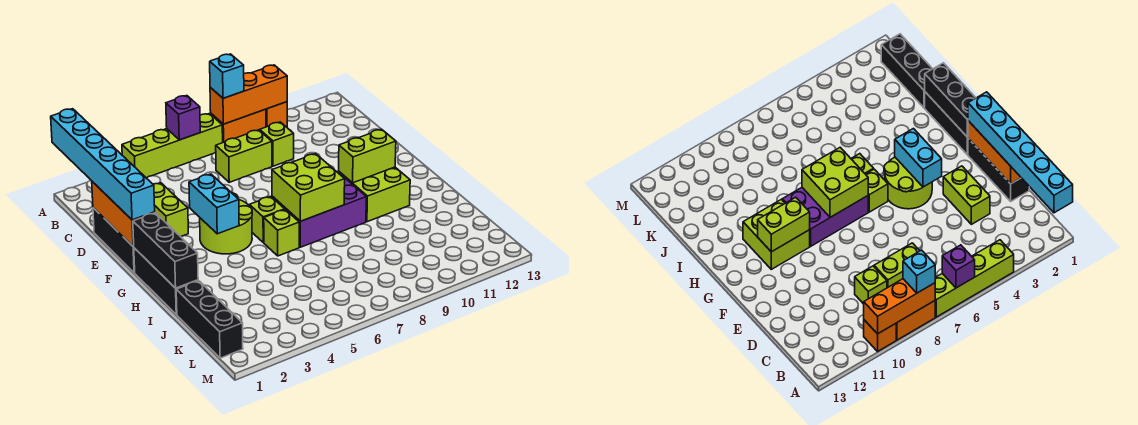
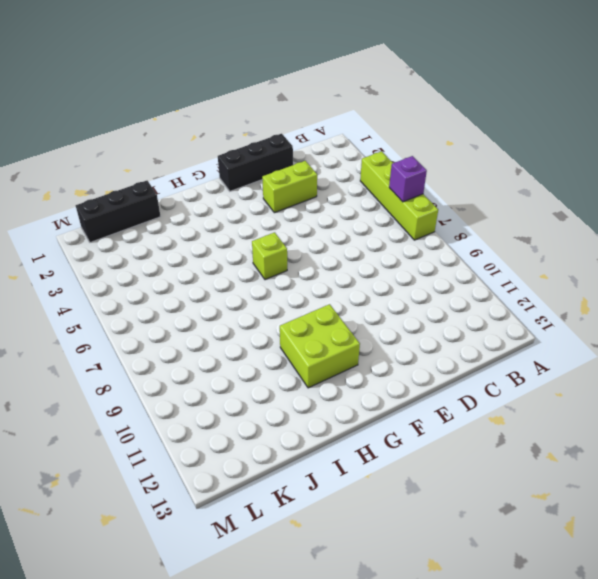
none -> orange brick A8:A9 level 1
none -> orange brick A10 level 1
none -> lime brick C7:C8 level 1

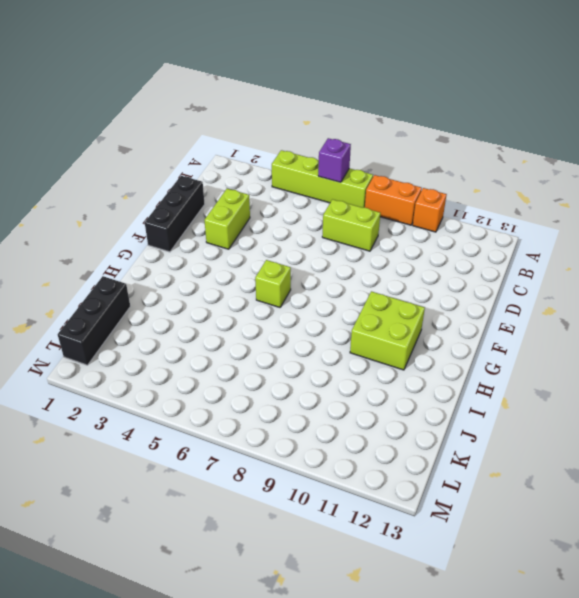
none -> lime brick C9 level 1
none -> lime round brick F4:G5 level 1
none -> black brick G1:I1 level 1

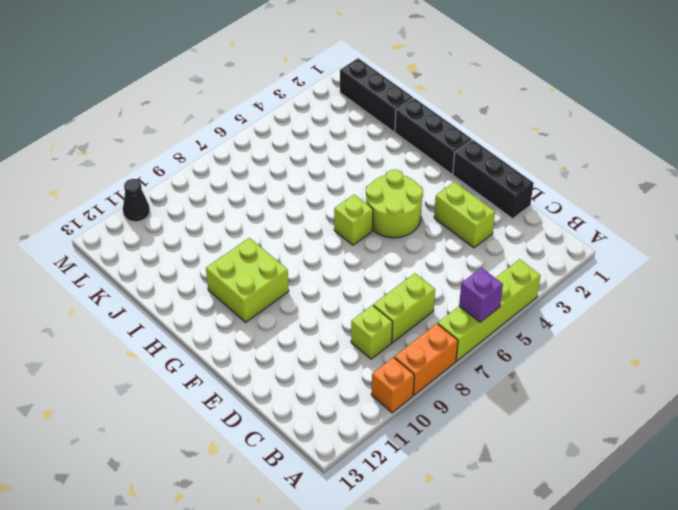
black cone M11 level 1 -> none
none -> purple brick G7:H9 level 1
none -> lime brick H6 level 1
none -> orange brick A8:A10 level 2

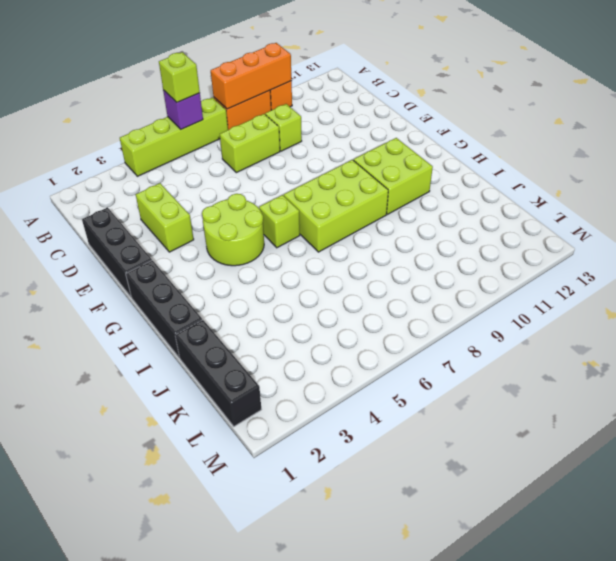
lime brick A6 level 3 -> lime brick H6 level 1
lime brick G7:H9 level 1 -> purple brick G7:H9 level 1
none -> orange brick D1:F1 level 2
none -> cyan brick F4:G4 level 2
none -> black brick G1:I1 level 2

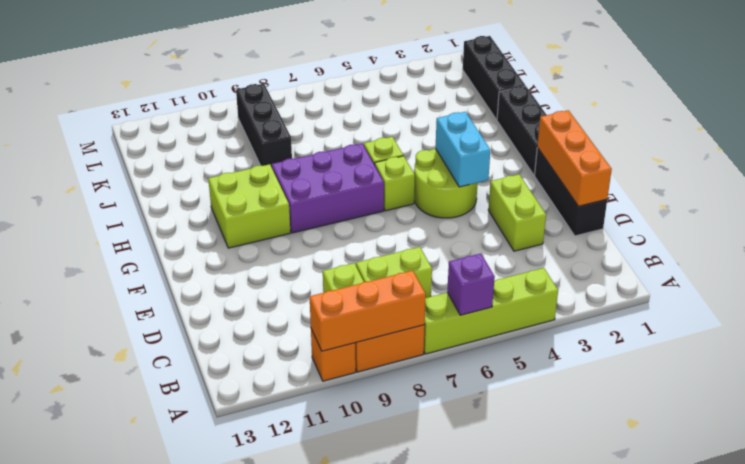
black brick J9:L9 level 1 -> black brick G1:I1 level 2
none -> lime brick G7:H8 level 2
none -> lime brick G10:G11 level 2
none -> cyan brick A1:F1 level 3

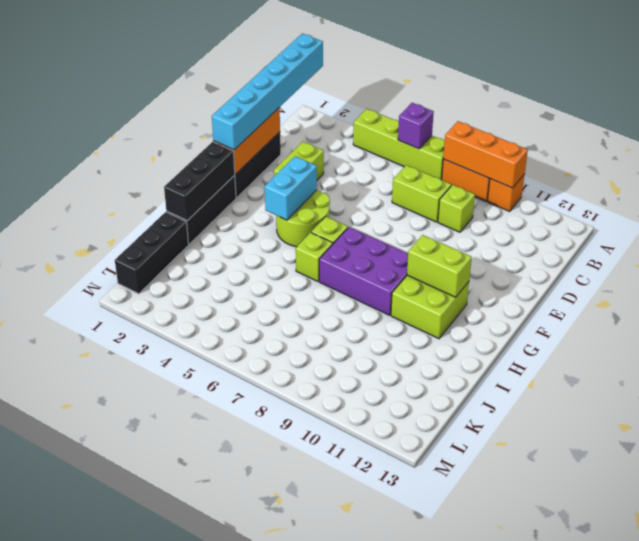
none -> lime brick G7:H8 level 2
none -> cyan brick A8 level 3

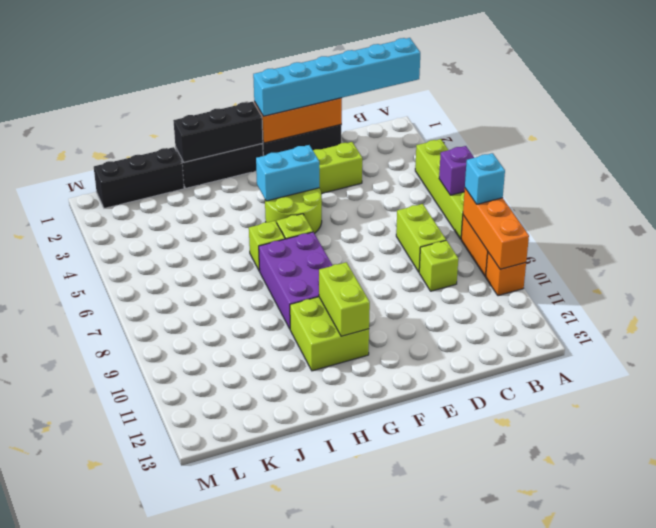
none -> lime brick G7:H8 level 2

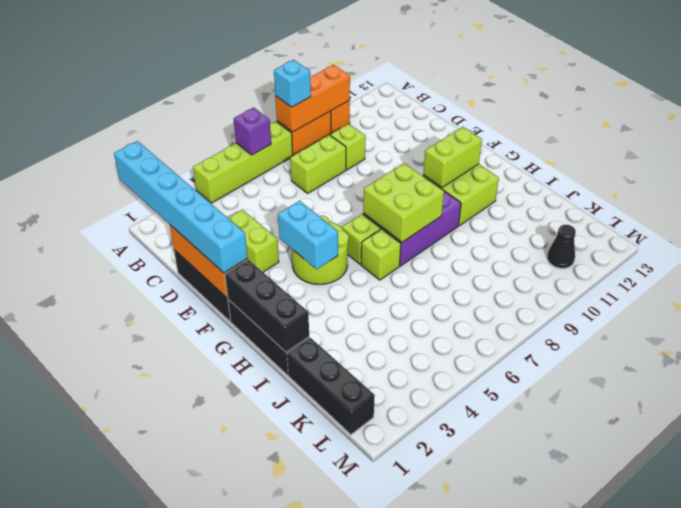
black cone L11 level 1 -> none

